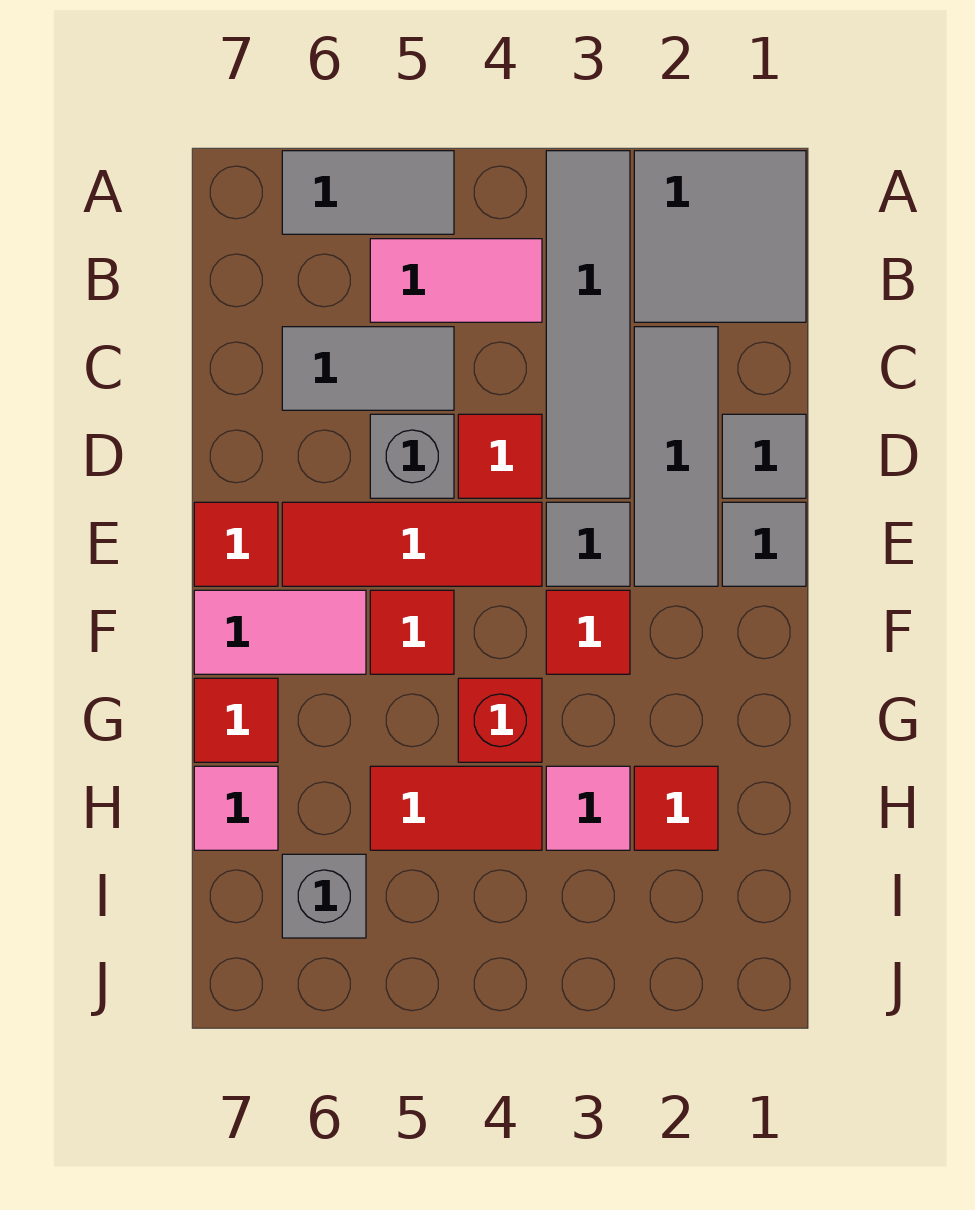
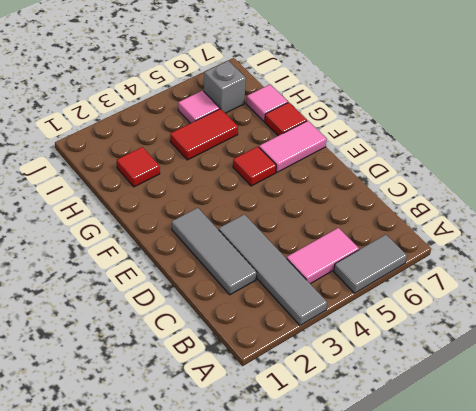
pink tile I5 level 1 -> pink tile H3 level 1
none -> grey tile A1:B2 level 1
none -> grey tile C5:C6 level 1
none -> grey tile D1 level 1

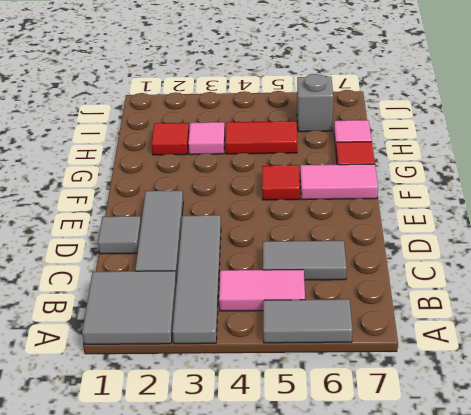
none -> red tile D4 level 1
none -> grey brick D5 level 1
none -> grey tile E1 level 1

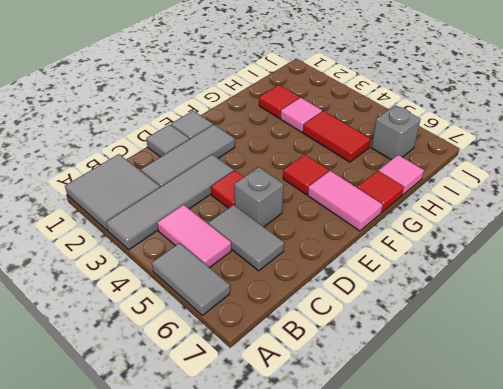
none -> grey tile E3 level 1
none -> red tile E4:E6 level 1
none -> red tile E7 level 1

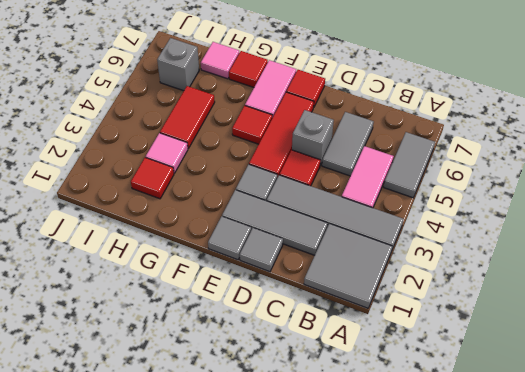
none -> red tile F3 level 1
none -> red brick G4 level 1

